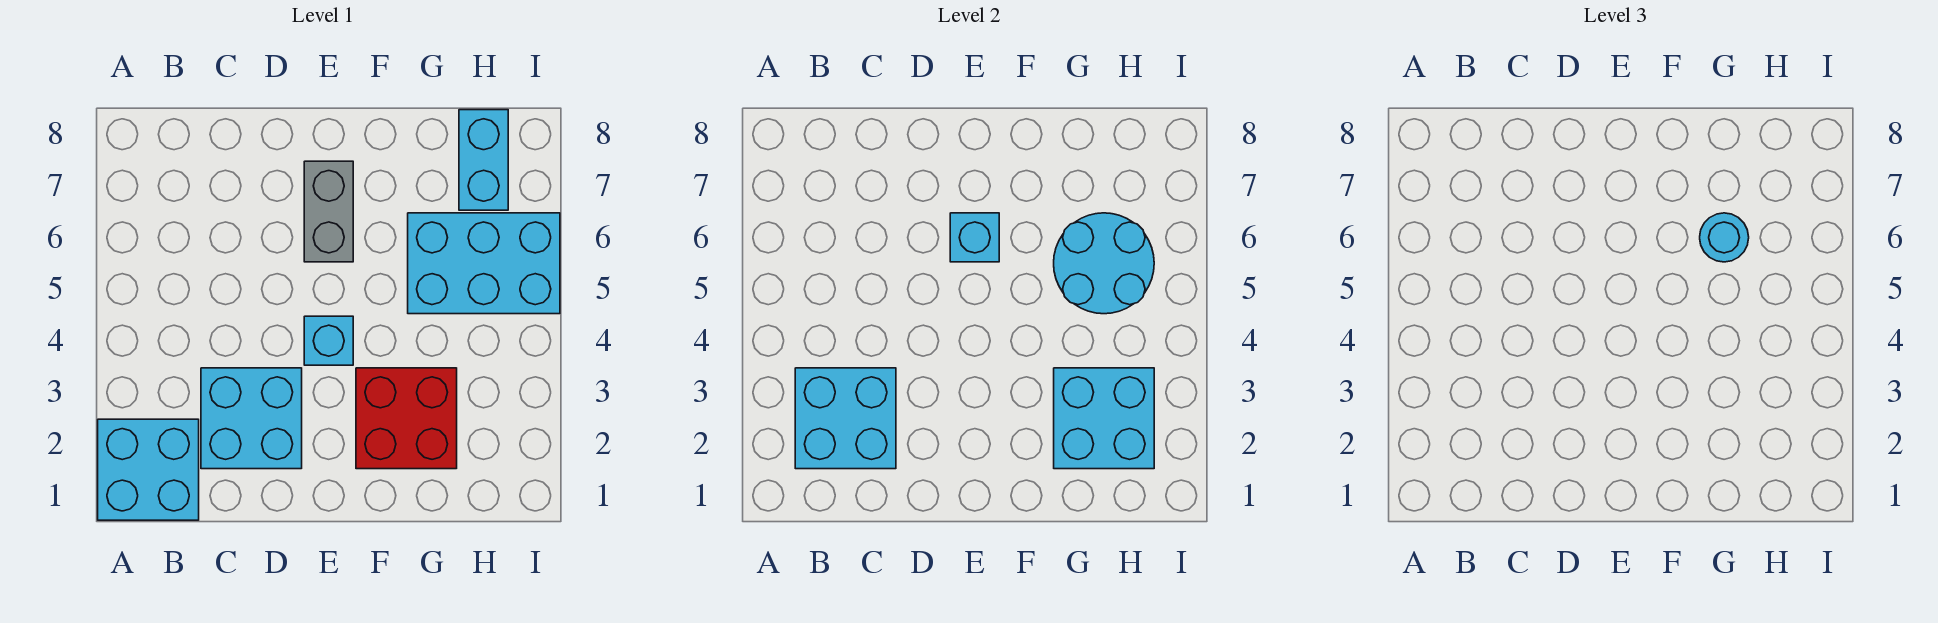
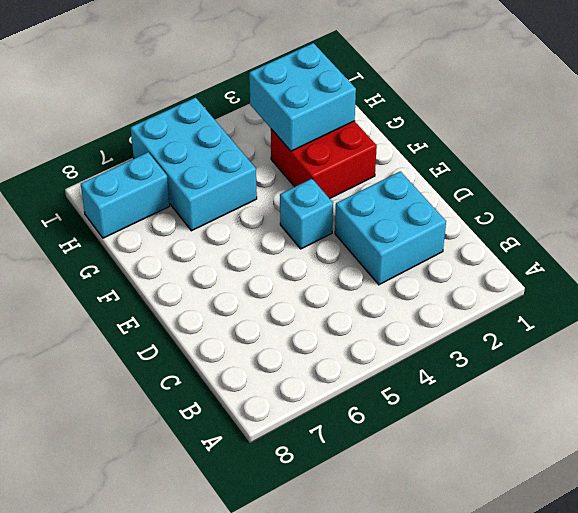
none -> cyan brick A1:B2 level 1
none -> grey brick E6:E7 level 1
none -> cyan brick B2:C3 level 2

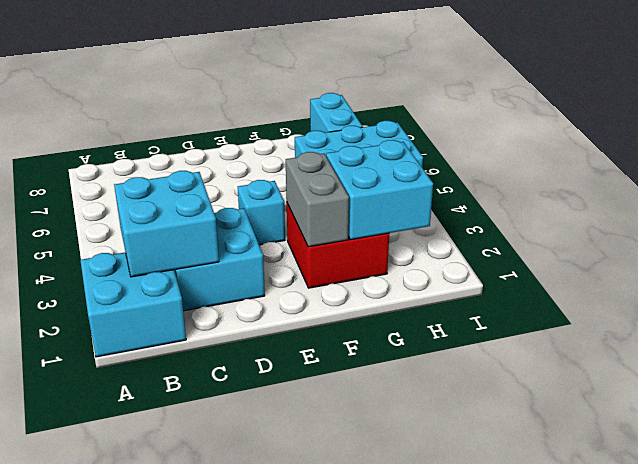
grey brick F2:F3 level 2 -> grey brick E6:E7 level 1
none -> cyan brick E6 level 2
none -> cyan round brick G5:H6 level 2
none -> cyan round brick G6 level 3

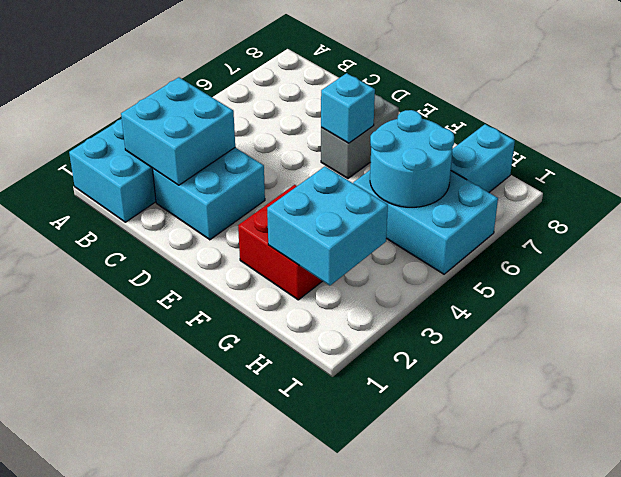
none -> cyan brick E4 level 1
none -> cyan round brick G6 level 3

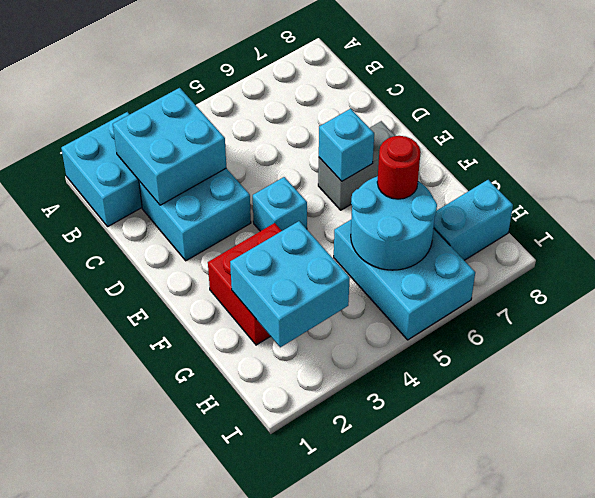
red round brick G6 level 3 -> cyan round brick G6 level 3

